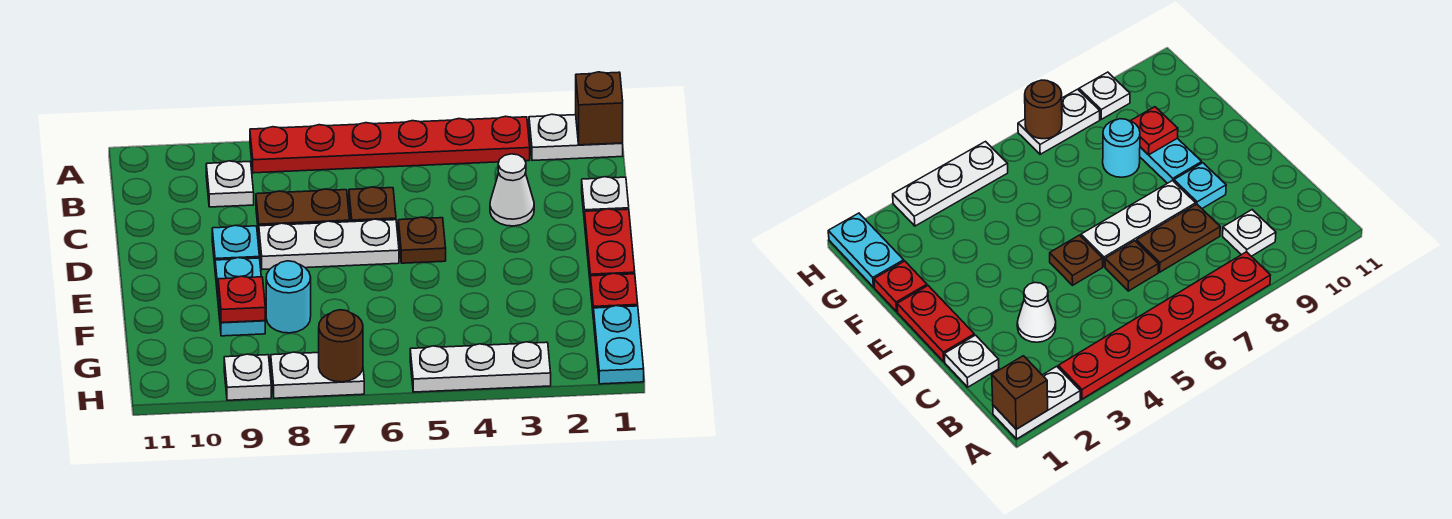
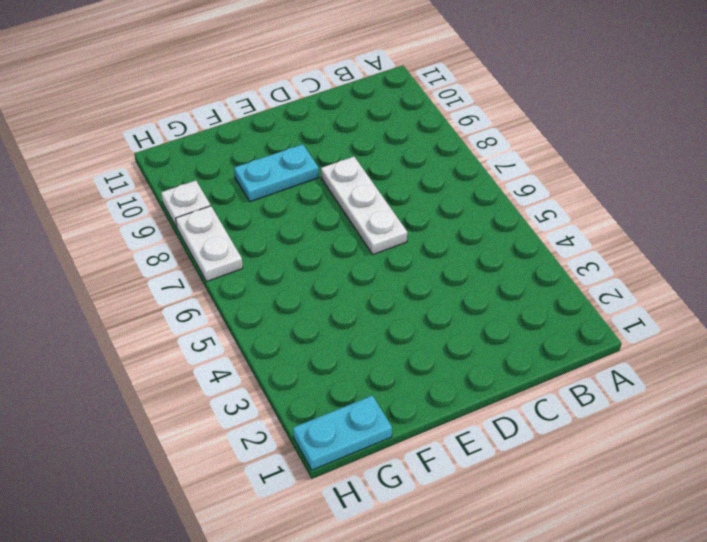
none -> white plate A1:A2 level 1
none -> red plate A3:A8 level 1
none -> white plate B9 level 1

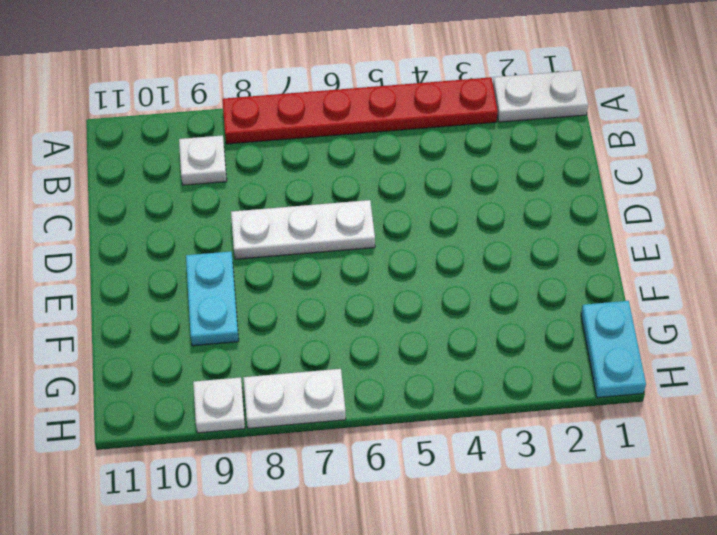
none -> white plate C1 level 1
none -> white cone C3 level 1
none -> brown plate C6 level 1

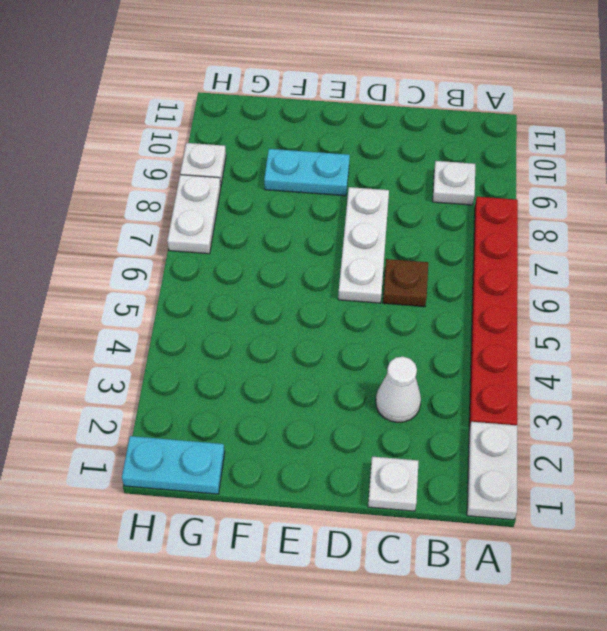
none -> brown plate C7:C8 level 1
none -> red plate D1:E1 level 1
none -> brown plate D5 level 1

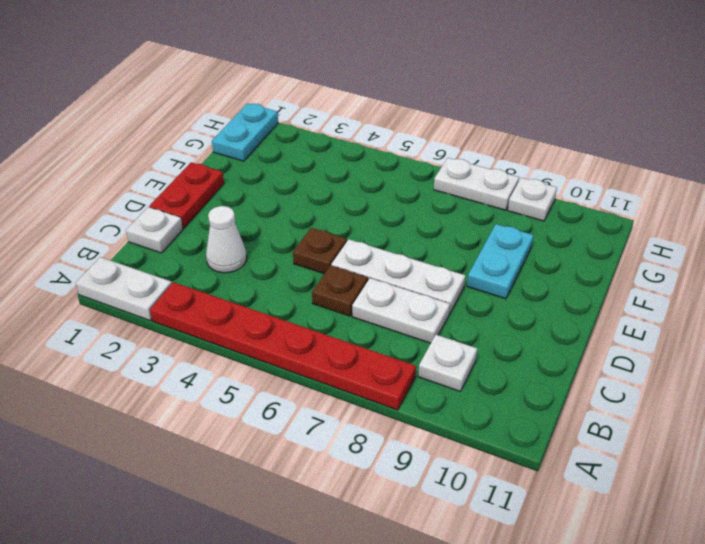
white plate C7:C8 level 1 -> brown plate C7:C8 level 1
none -> cyan plate D9 level 1
none -> red plate F1 level 1
none -> cyan round brick F8 level 1

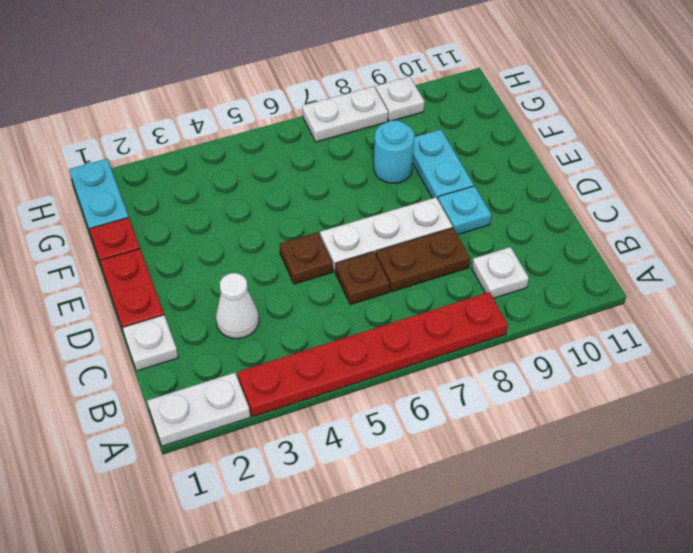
none -> white plate H3:H5 level 1
none -> brown brick A1 level 2
none -> red plate F9 level 2

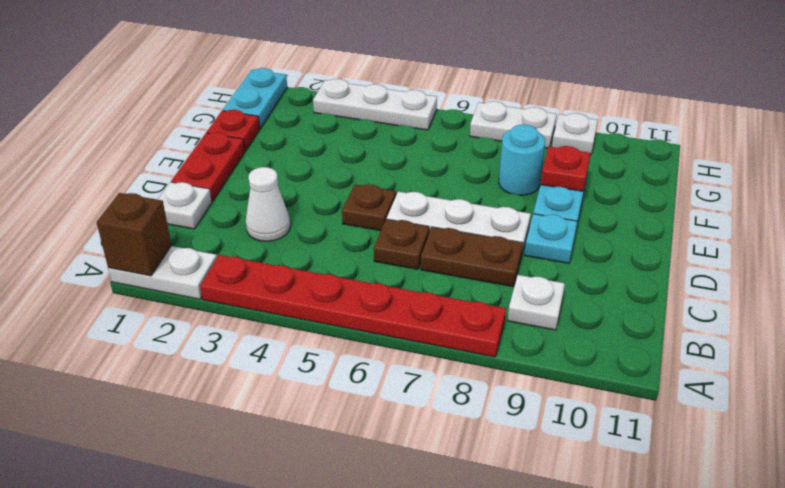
none -> brown round brick H7 level 2

